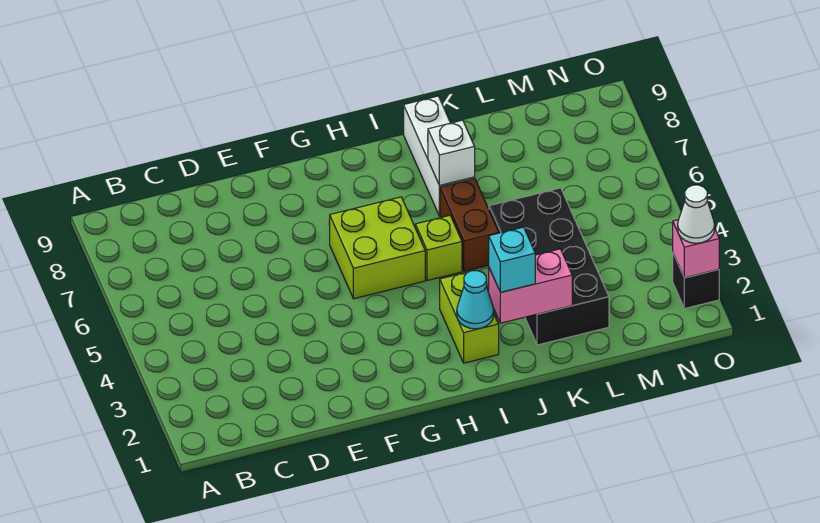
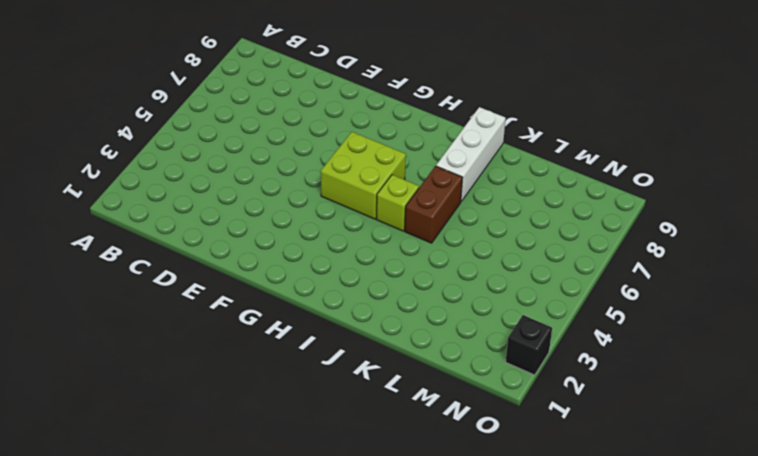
none -> lime brick I2:I3 level 1
none -> black brick K2:L5 level 1
none -> cyan cone I2 level 2

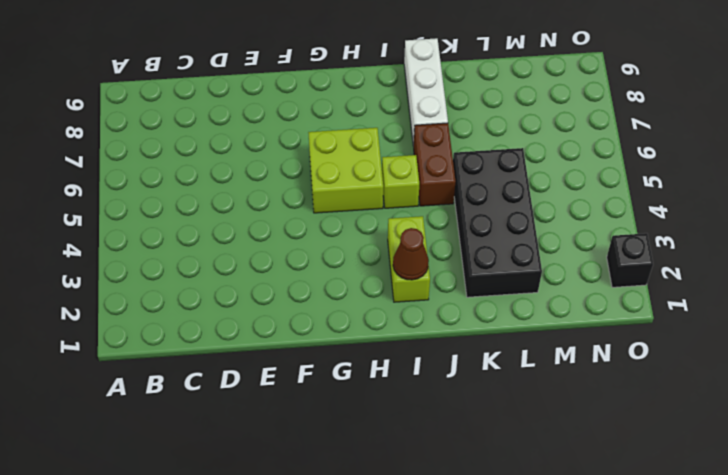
brown cone I2 level 2 -> cyan cone I2 level 2
none -> pink brick J2:K2 level 2
none -> white brick J7 level 2
none -> pink brick O2 level 2

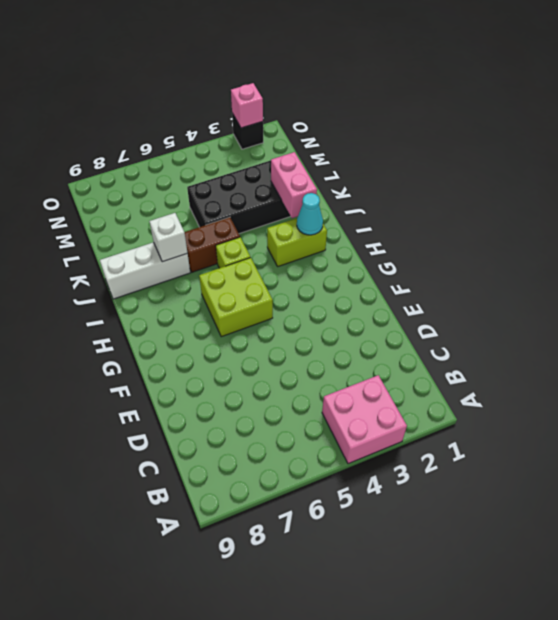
pink brick A3:B4 level 1 -> none
none -> cyan brick J2 level 3
none -> white cone O2 level 3

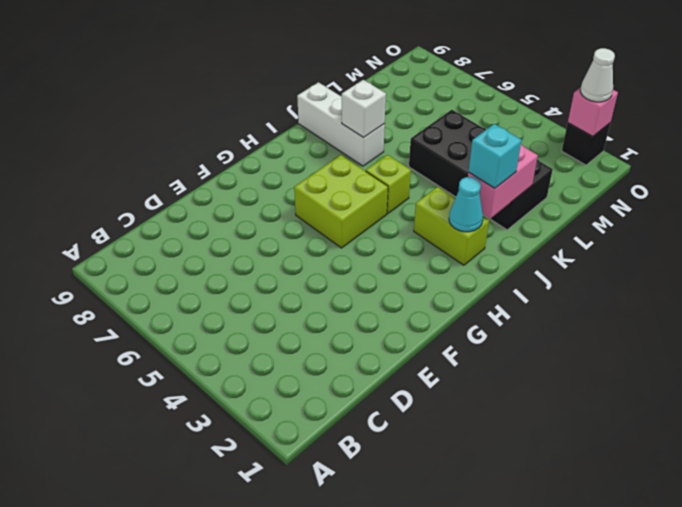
none -> brown brick J5:J6 level 1

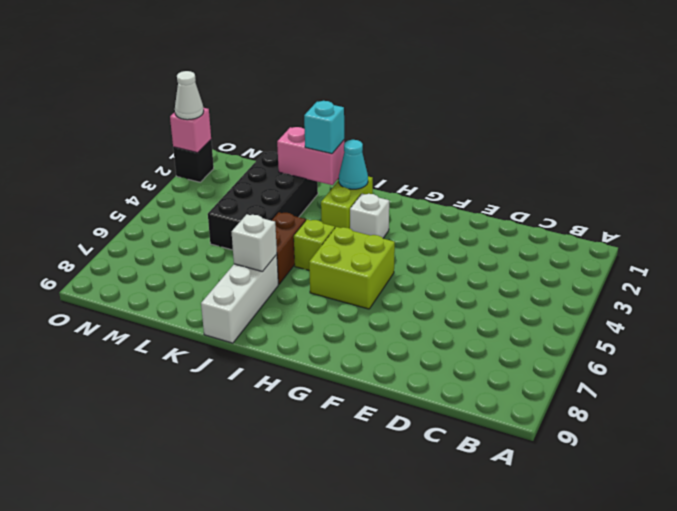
white brick H3 level 1 -> none

